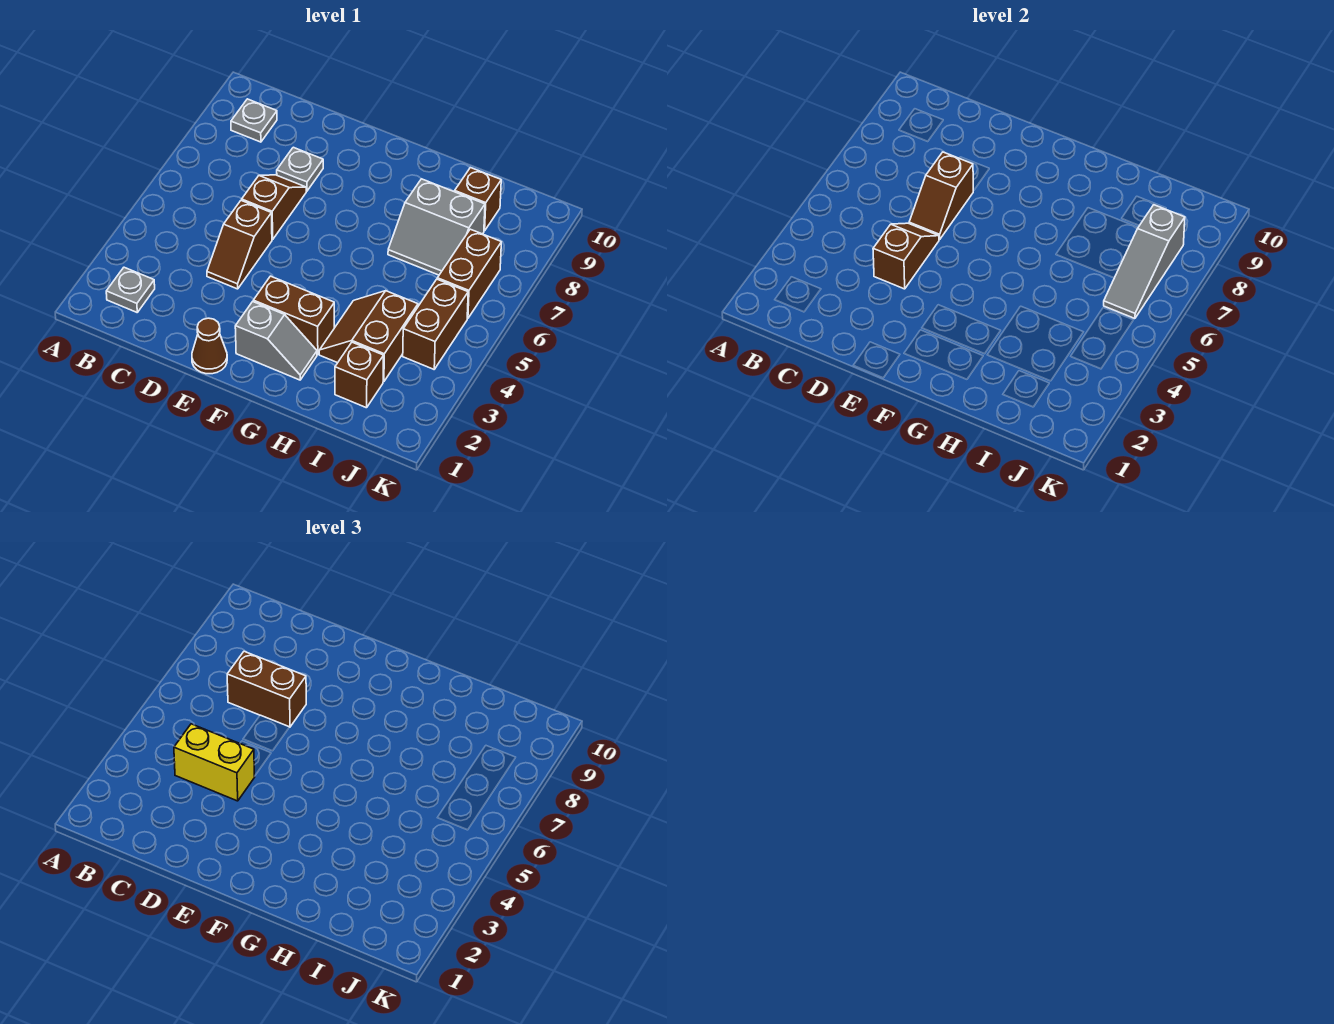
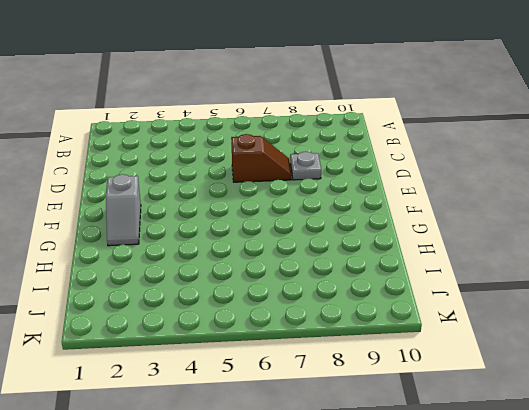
none -> grey plate B2 level 1
none -> grey plate B9 level 1
none -> brown slope D4:D5 level 1 top 5

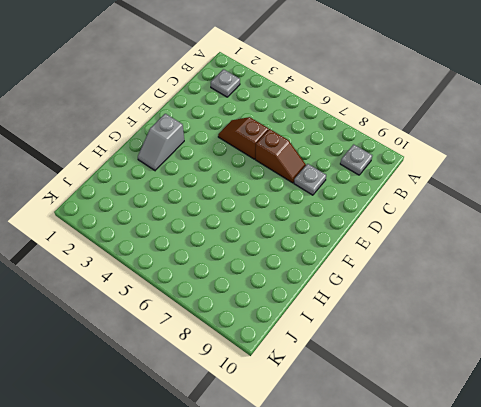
none -> brown cone E1 level 1
none -> brown brick F3:G3 level 1
none -> brown slope H3:I4 level 1 top I

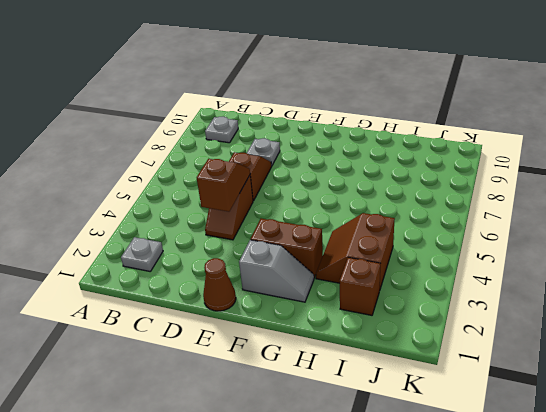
none -> grey slope H7:I8 level 1 top 8
none -> brown brick I9 level 1
none -> brown brick J4:J5 level 1

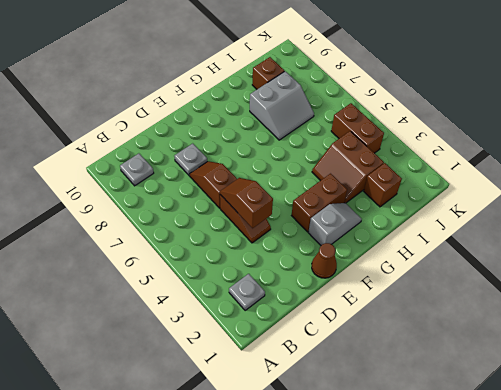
none -> brown brick J6:J7 level 1
none -> brown slope D6:D7 level 2 top 7
none -> grey slope J6:J8 level 2 top 8

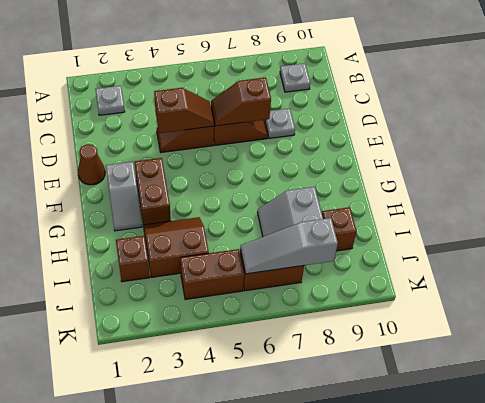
none -> yellow brick C4:D4 level 3
none -> brown brick C7:D7 level 3

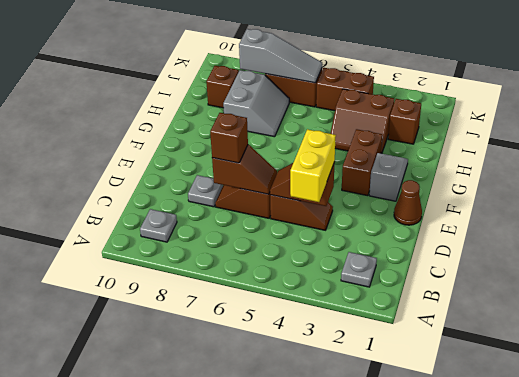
brown brick D7 level 3 -> brown brick C7:D7 level 3

